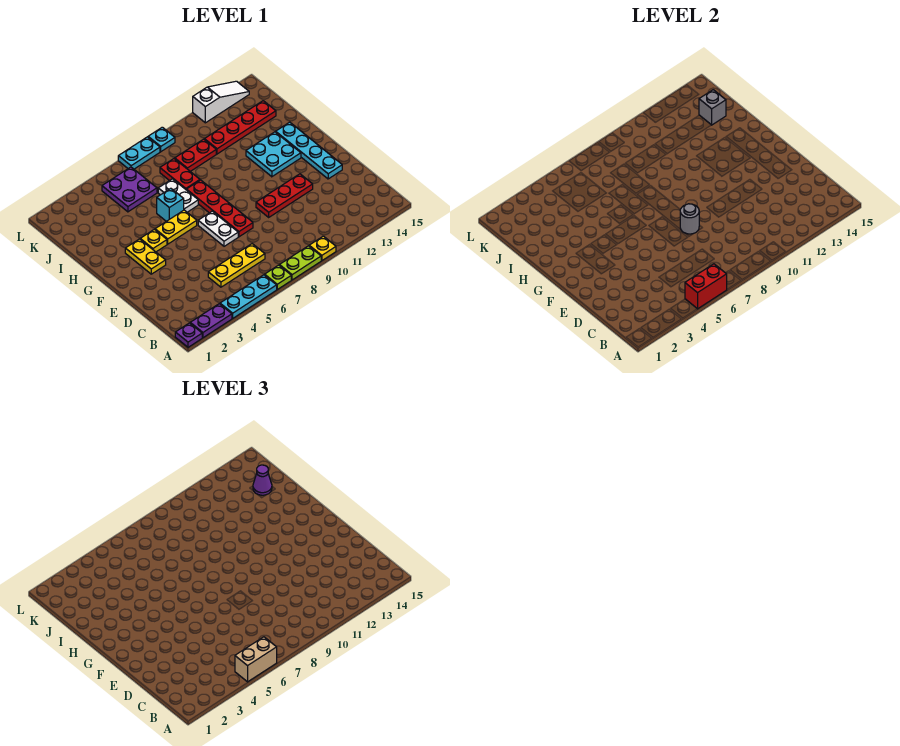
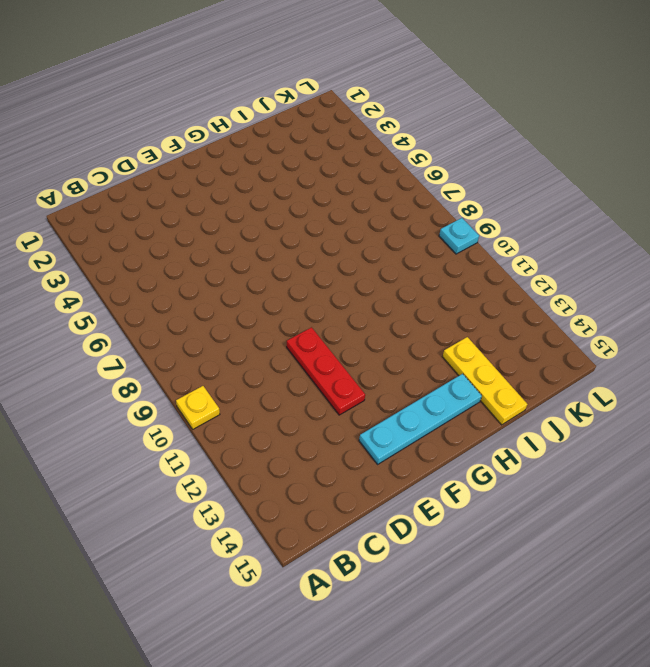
yellow plate I13:I15 level 1 -> yellow plate C5:C7 level 1
none -> purple plate A1 level 1
none -> purple plate A2:A3 level 1
none -> cyan plate A4:A6 level 1

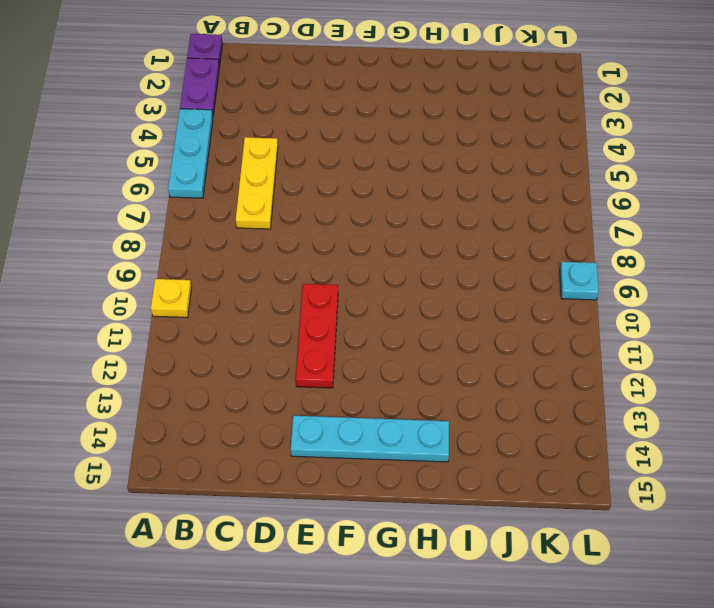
none -> lime plate A7 level 1
none -> lime plate A8:A9 level 1
none -> white plate E7:F7 level 1

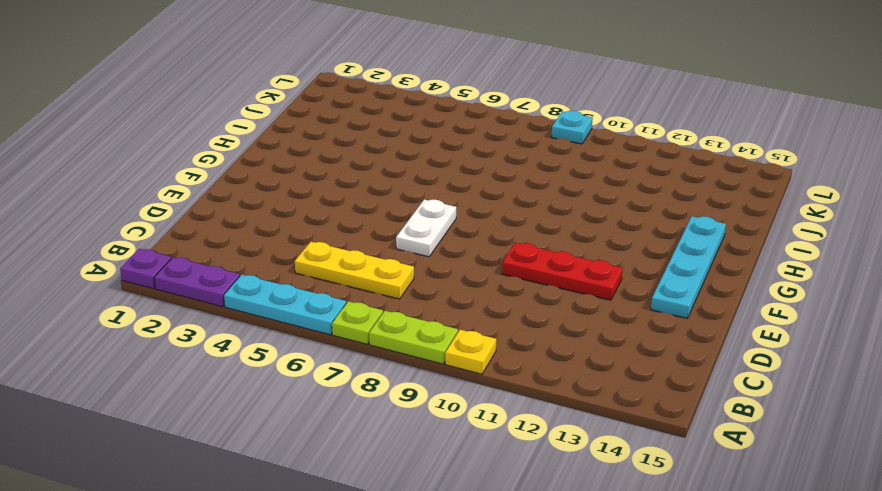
none -> red plate E8:H8 level 1
none -> yellow plate F3:G3 level 1
none -> yellow plate G4 level 1

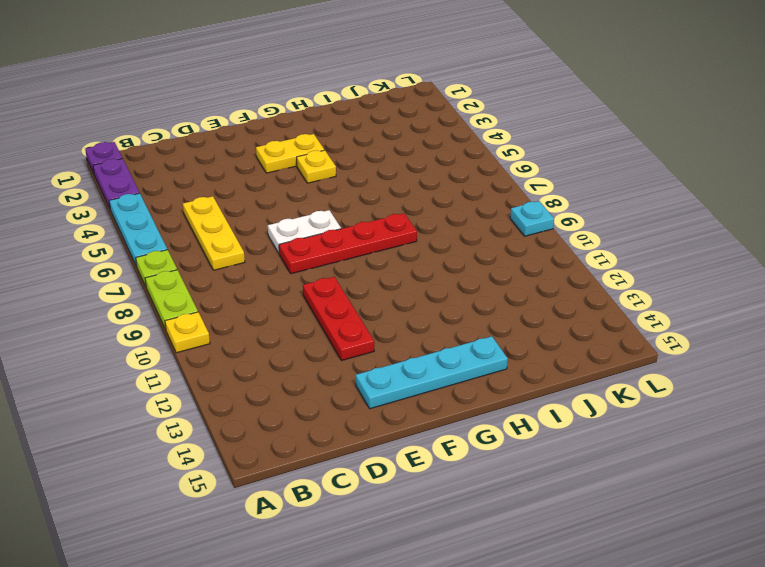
none -> yellow plate G5:G6 level 1
none -> cyan plate G12:H13 level 1
none -> cyan brick H6 level 1

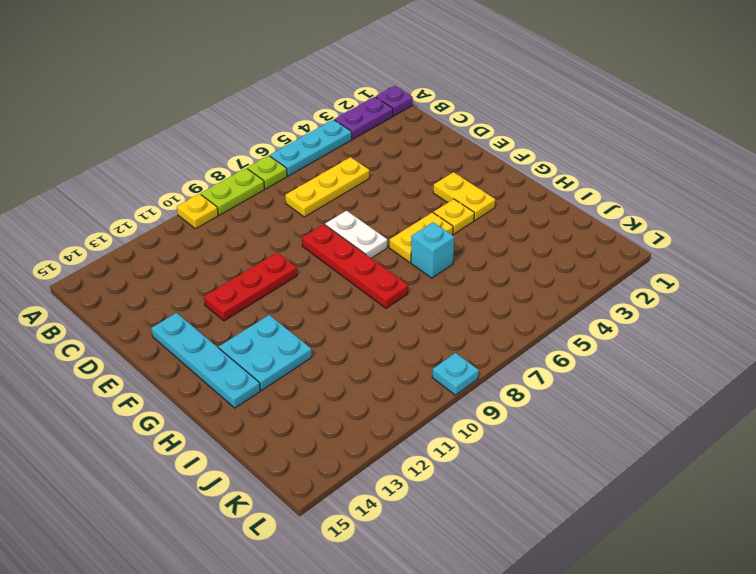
none -> white plate H7:I7 level 1
none -> red plate I8:J8 level 1
none -> purple plate J5:K6 level 1

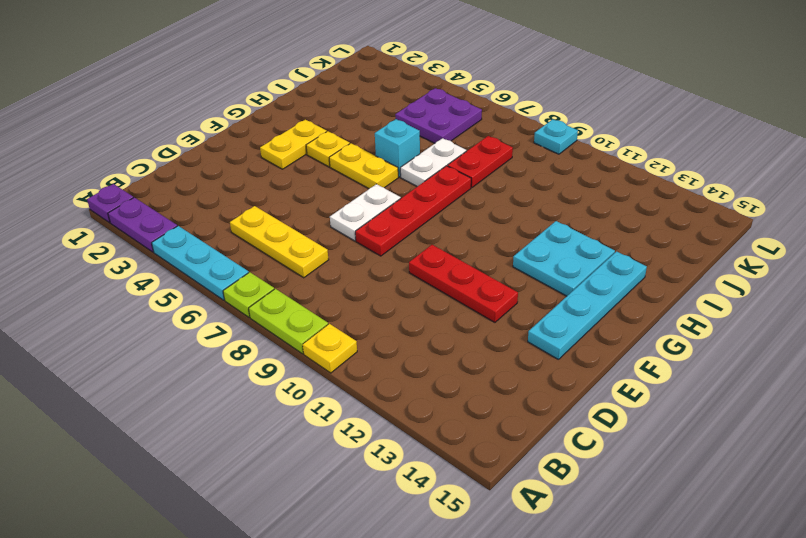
none -> red plate J9:J10 level 1
none -> red plate J11:J14 level 1
none -> cyan plate L7:L8 level 1

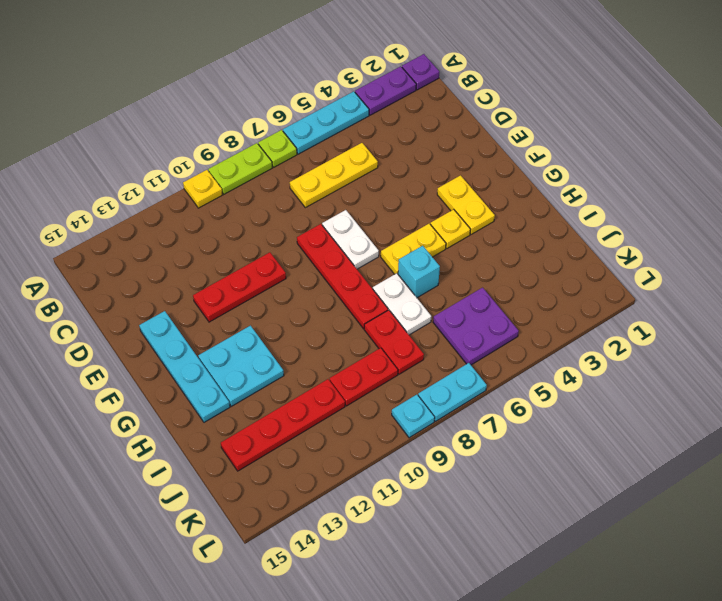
none -> white slope L12:L14 level 1 top 12
none -> red brick A5:A6 level 2
none -> grey round brick E8 level 2

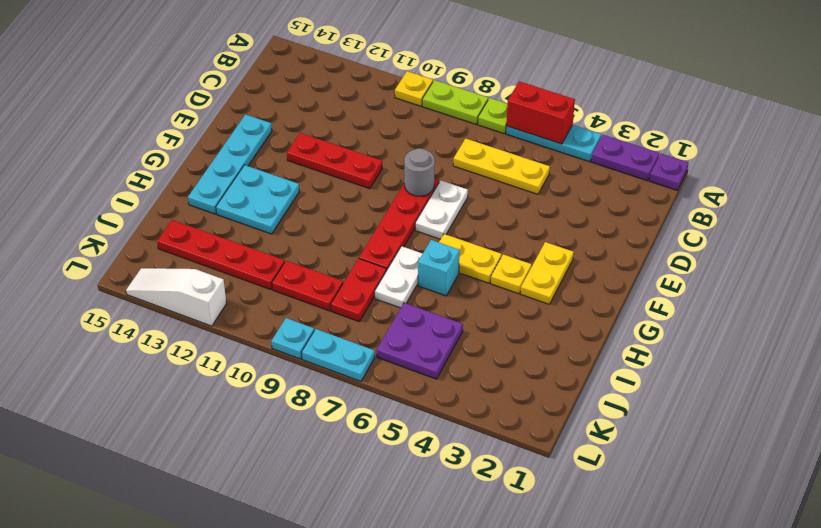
none -> grey brick J14 level 2
none -> tan brick A5:A6 level 3
none -> purple cone J14 level 3

